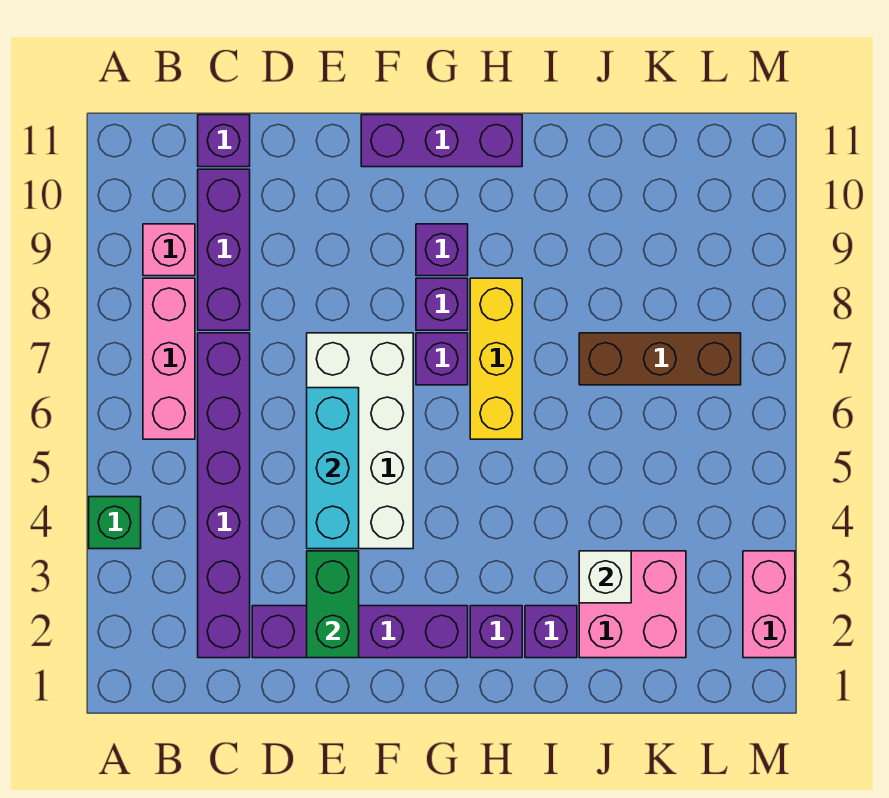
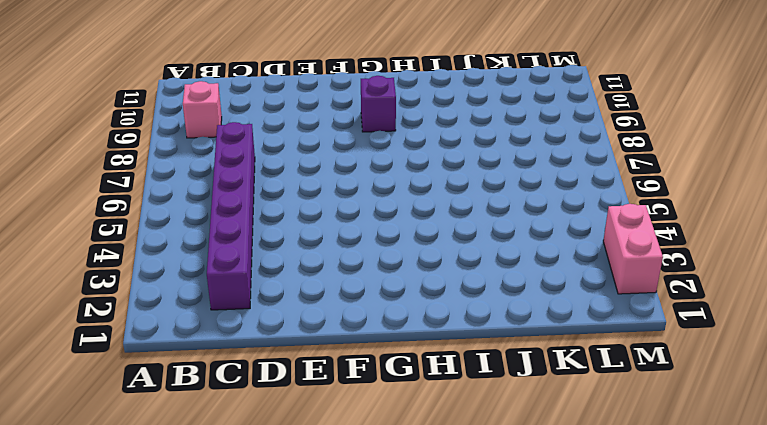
none -> green brick A4 level 1
none -> pink brick B6:B8 level 1
none -> purple brick C8:C10 level 1

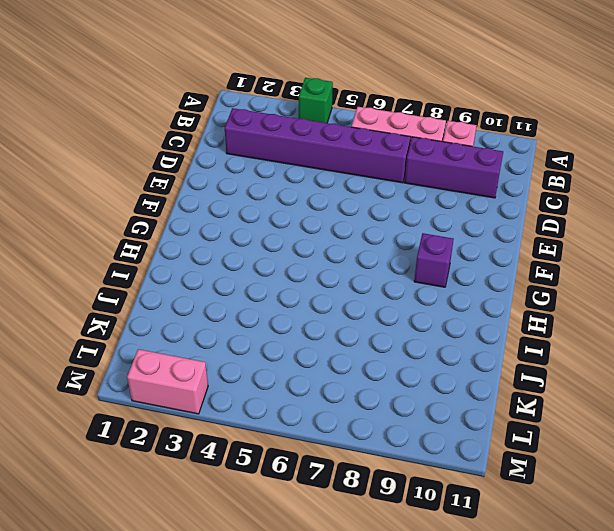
none -> purple brick C11 level 1
none -> purple brick D2:G2 level 1
none -> white brick E4:F7 level 1

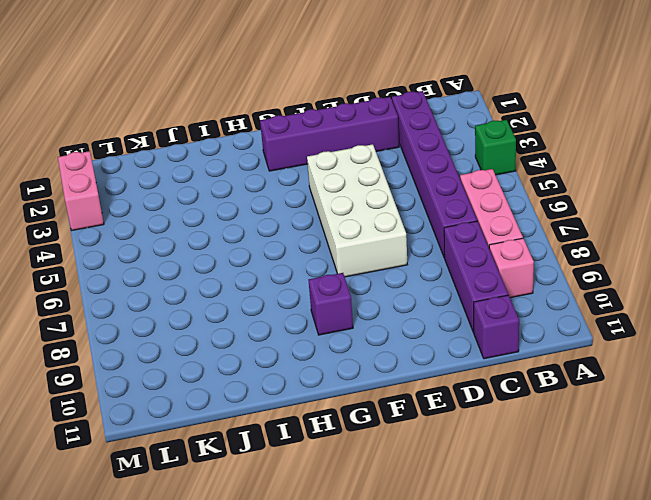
none -> purple brick F11:H11 level 1
none -> purple brick G7 level 1
none -> purple brick G8 level 1

